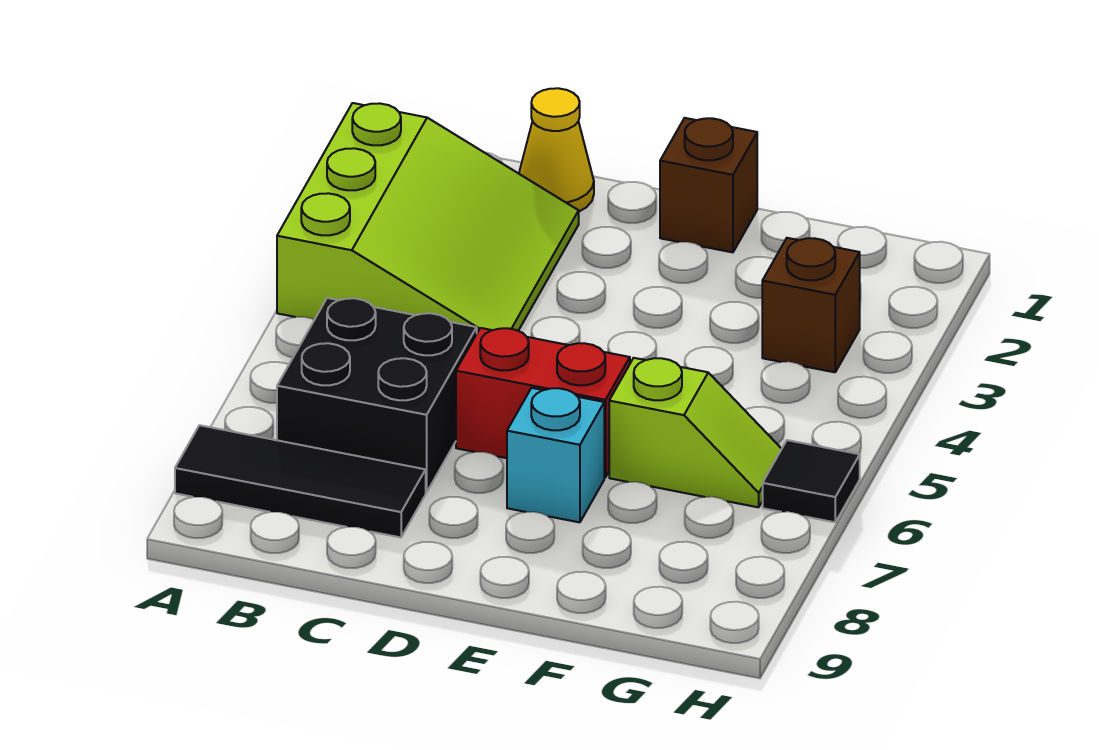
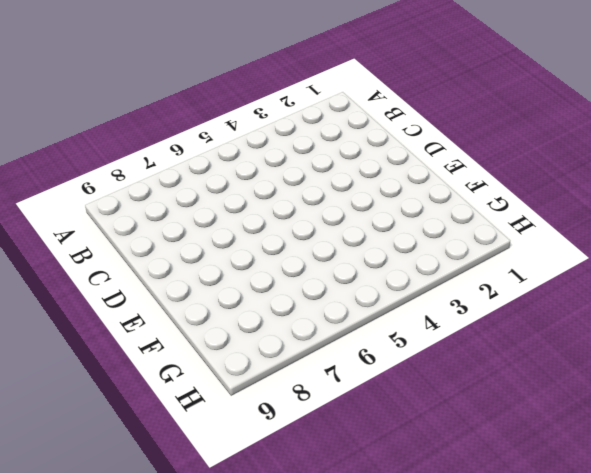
none -> lime slope A2:C4 level 1 top A
none -> black tile A8:C8 level 1

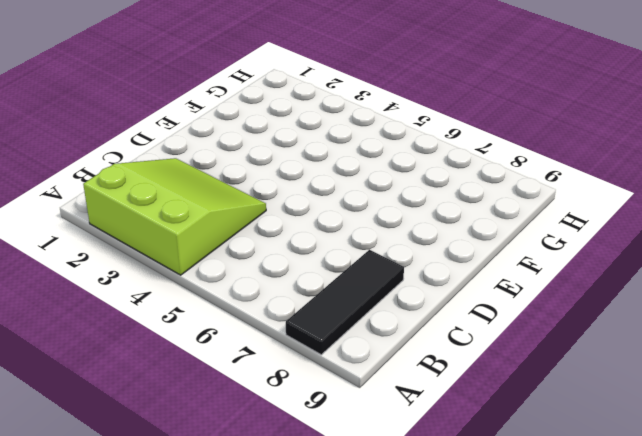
none -> black brick B6:C7 level 1
none -> yellow cone C1 level 1

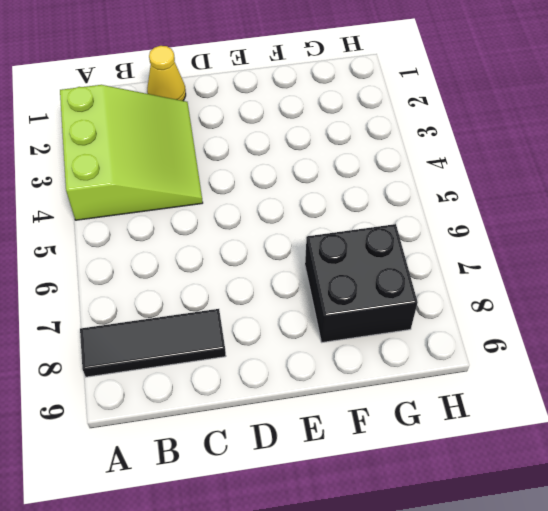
black brick F7:G8 level 1 -> black brick B6:C7 level 1
none -> red brick D6:E6 level 1
none -> brown brick E1 level 1

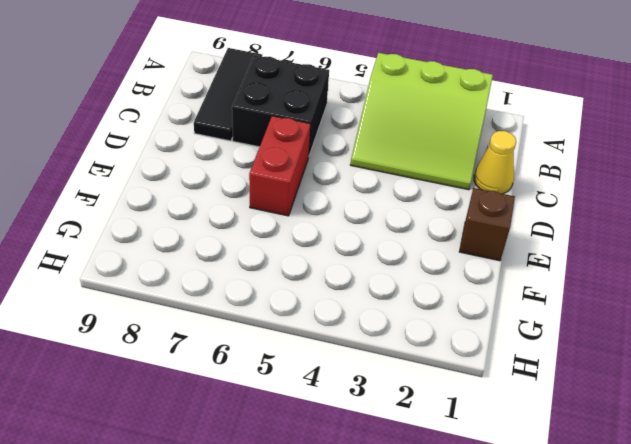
none -> cyan brick E7 level 1
none -> lime slope F6:G6 level 1 top F

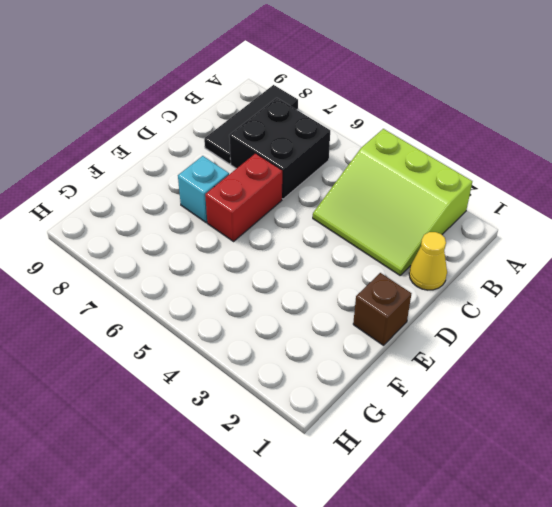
none -> lime slope F6:G6 level 1 top F
none -> brown brick G3 level 1

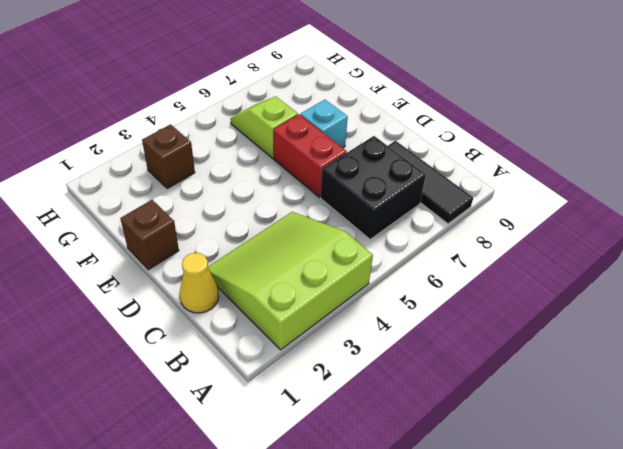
none -> black tile H6 level 1

